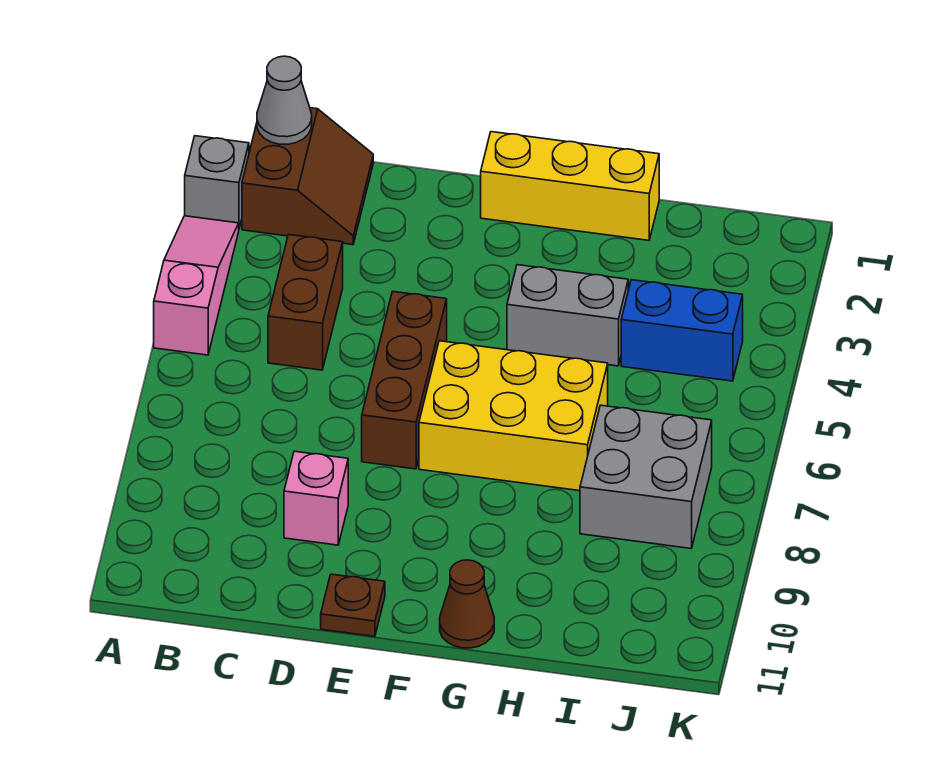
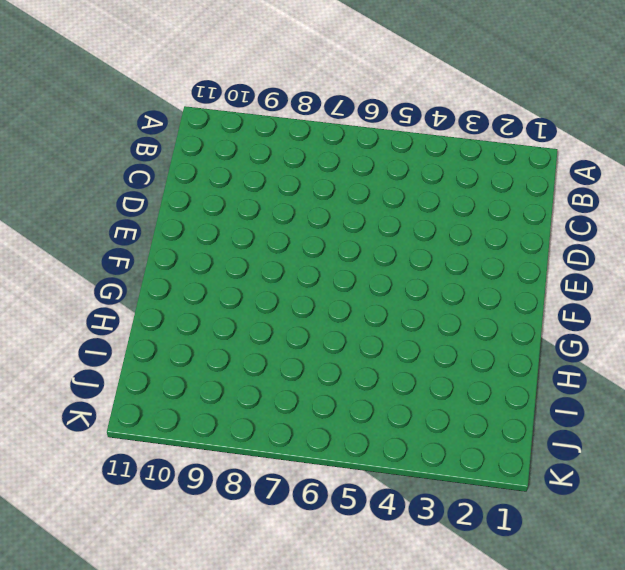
none -> grey brick A2 level 1
none -> pink slope A3:A5 level 1 top 5
none -> brown slope B1:C2 level 1 top B

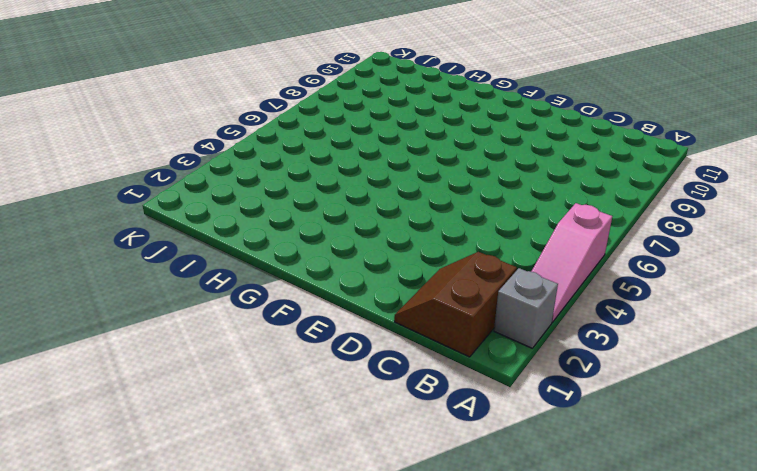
none -> brown brick C4:C5 level 1
none -> pink brick D9 level 1
none -> brown brick E5:E7 level 1

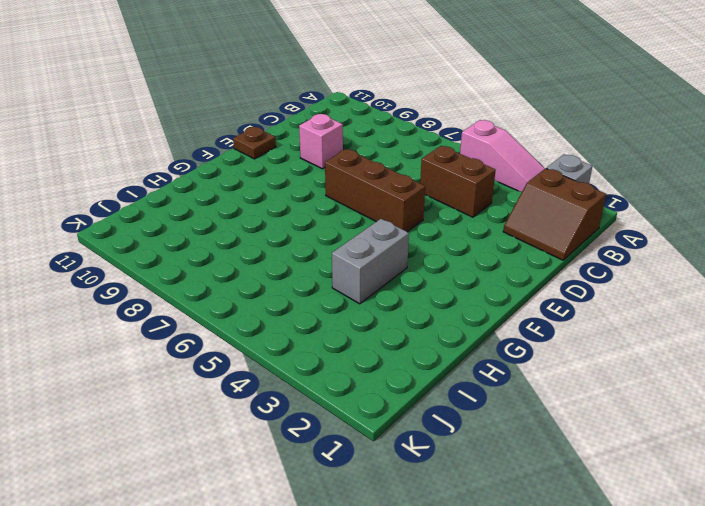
none -> yellow brick F1:H1 level 1
none -> yellow brick F6:H7 level 1
none -> brown cone G11 level 1

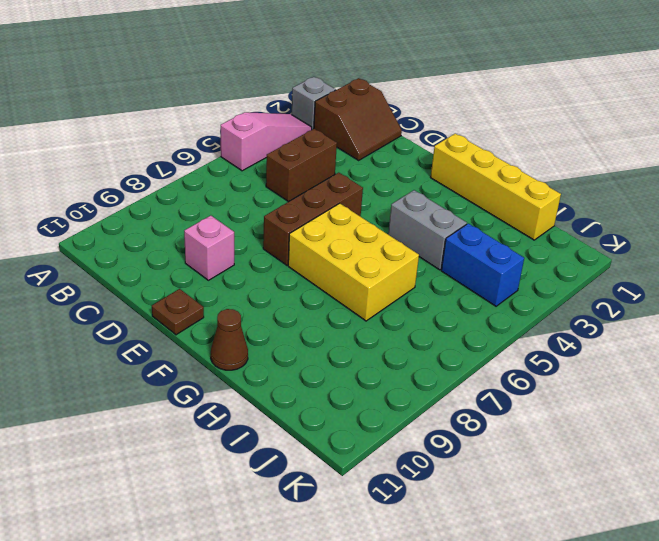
yellow brick F1:I1 level 1 -> yellow brick F1:H1 level 1
none -> grey brick I7:J8 level 1
none -> grey cone B1 level 2

